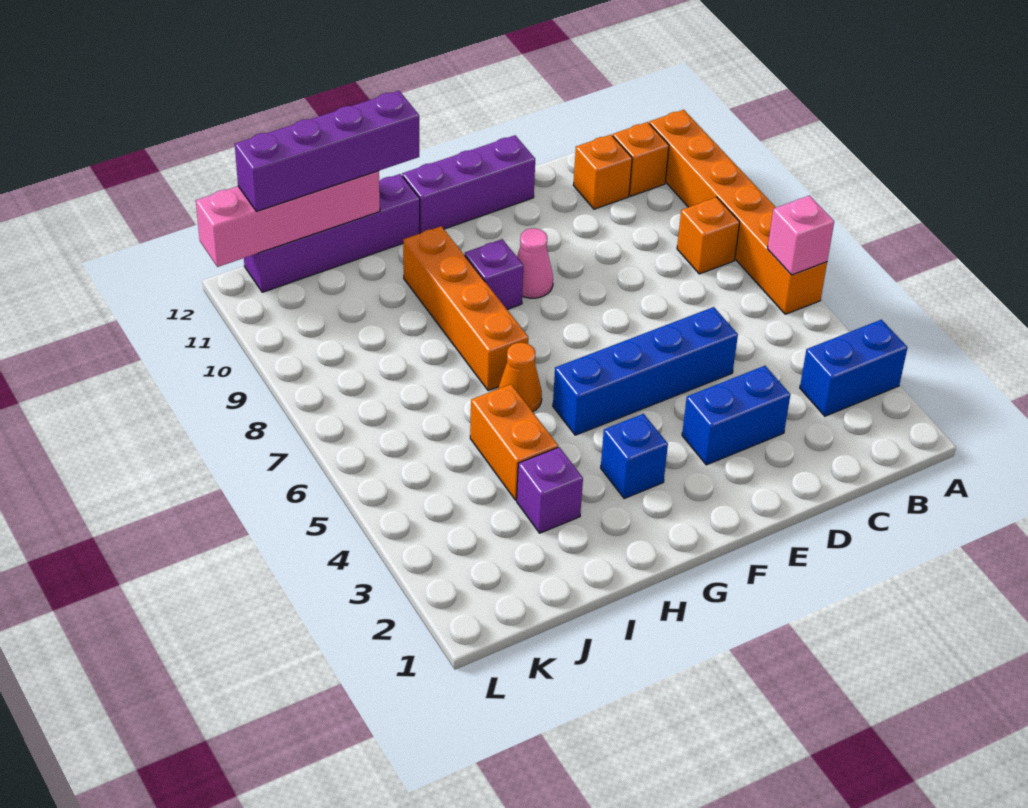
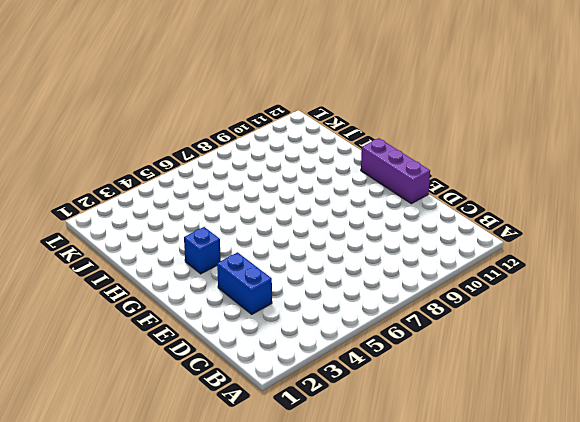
none -> blue brick A3:B3 level 1
none -> orange brick A6:A11 level 1
none -> orange brick B8 level 1

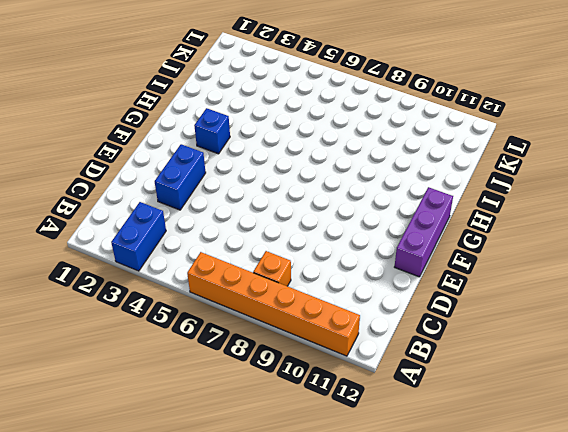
none -> orange brick B11 level 1
none -> orange brick C11 level 1
none -> blue brick D5:G5 level 1

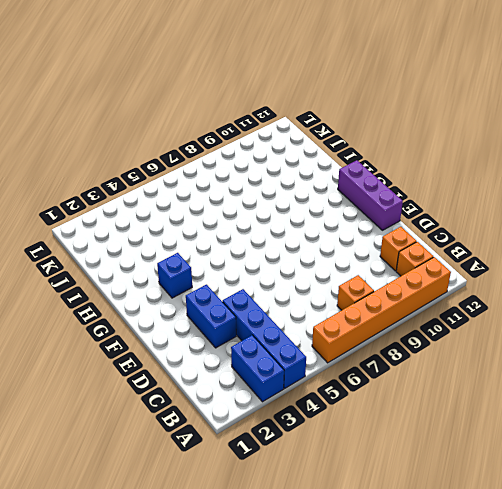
blue brick A4:D4 level 1 -> blue brick D5:G5 level 1
none -> pink cone F9 level 1
none -> purple brick G9 level 1
none -> orange cone H6 level 1

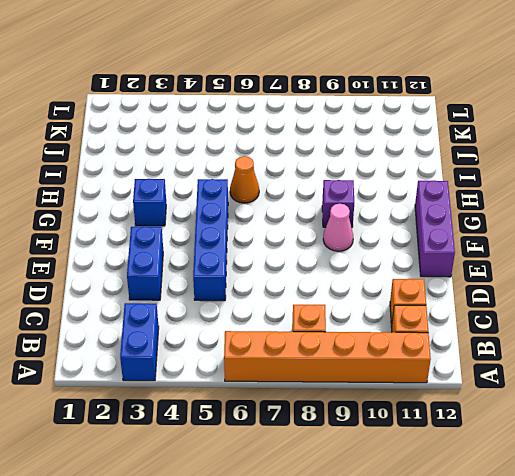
none -> orange brick H7:H10 level 1
none -> purple brick H12:K12 level 1
none -> purple brick I3 level 1

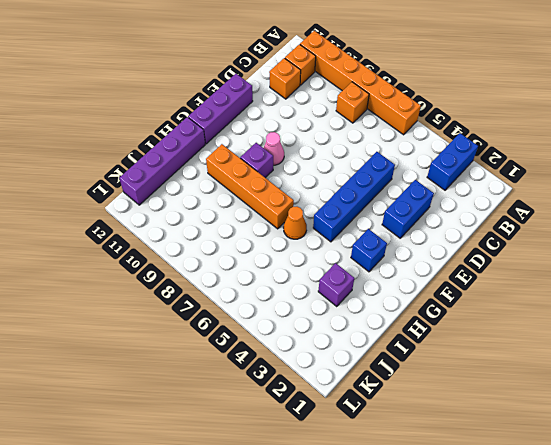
none -> orange brick I4:I5 level 1
none -> pink brick A6 level 2
none -> pink brick I12:L12 level 2

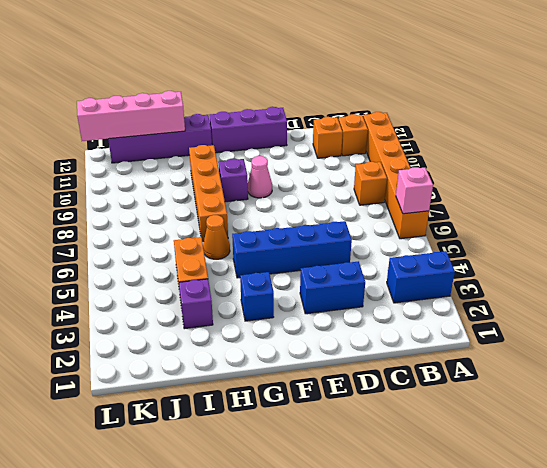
none -> purple brick H12:K12 level 3

